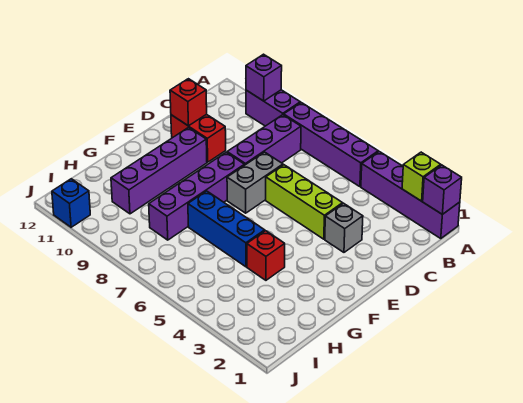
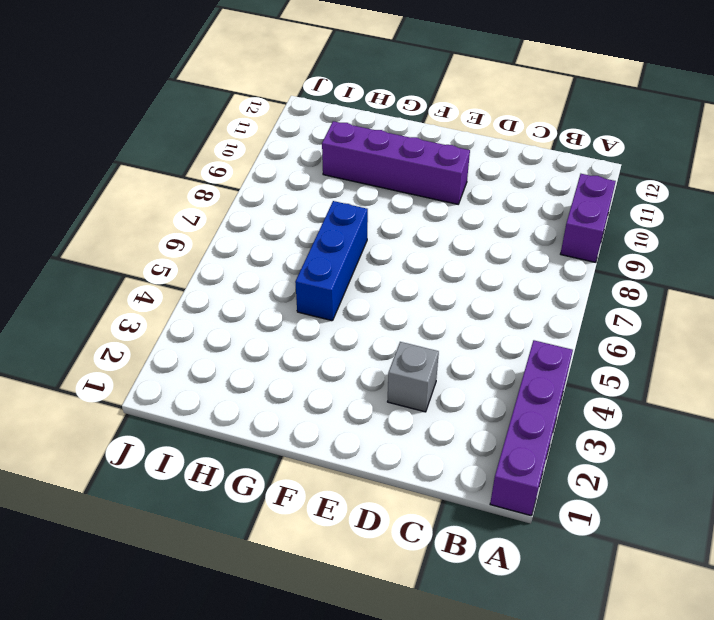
none -> purple brick A5:A8 level 1
none -> purple brick B8:D8 level 1
none -> lime brick D4:D6 level 1

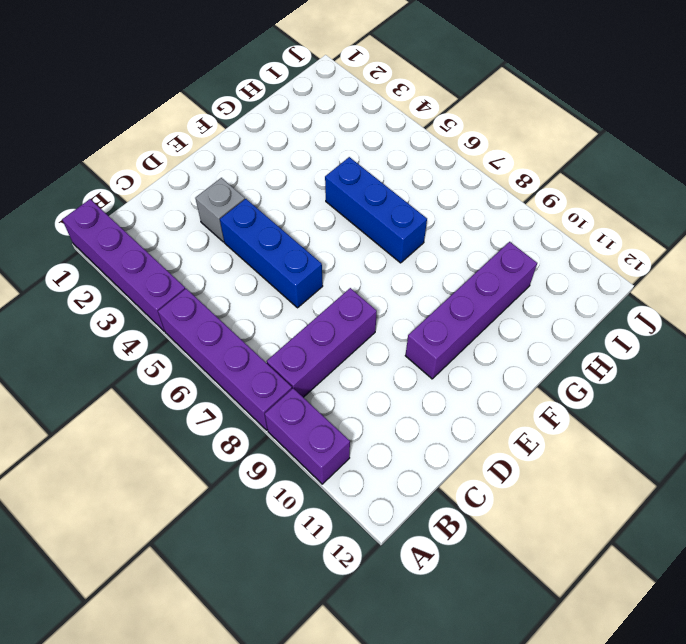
blue brick D4:D6 level 1 -> lime brick D4:D6 level 1
none -> grey brick D7:E7 level 1
none -> red brick D10:D11 level 1
none -> purple brick E8:H8 level 1

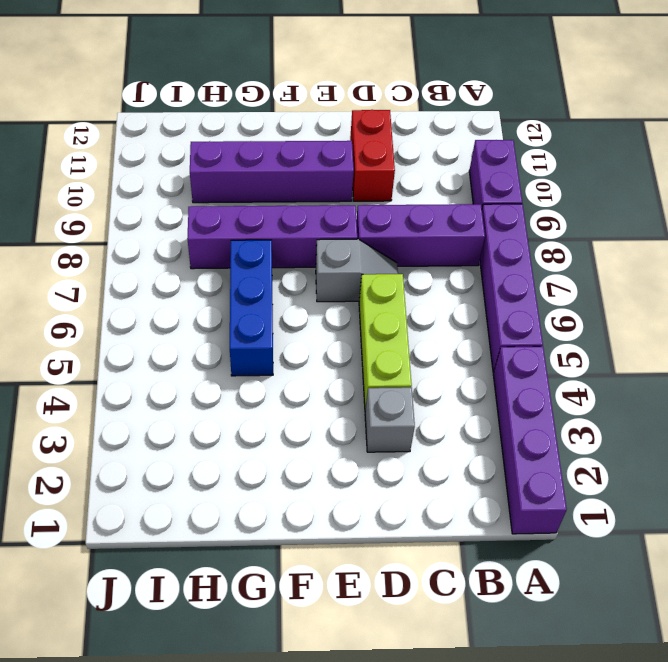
grey slope D7:E7 level 1 top E -> grey brick D7:E7 level 1
none -> red brick G4 level 1
none -> blue brick J11 level 1
none -> purple brick A1 level 2

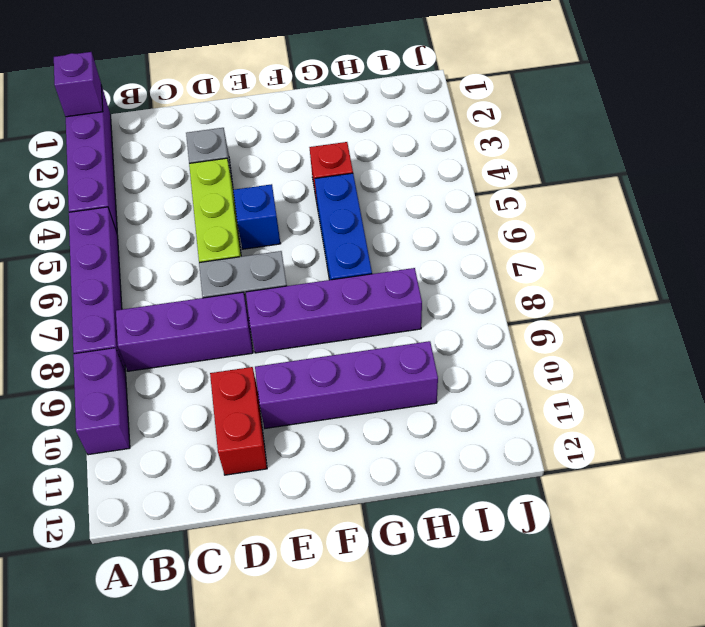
blue brick E5 level 1 -> blue brick J11 level 1
none -> lime brick A2 level 2
none -> purple brick A10 level 2
none -> red brick D11 level 2

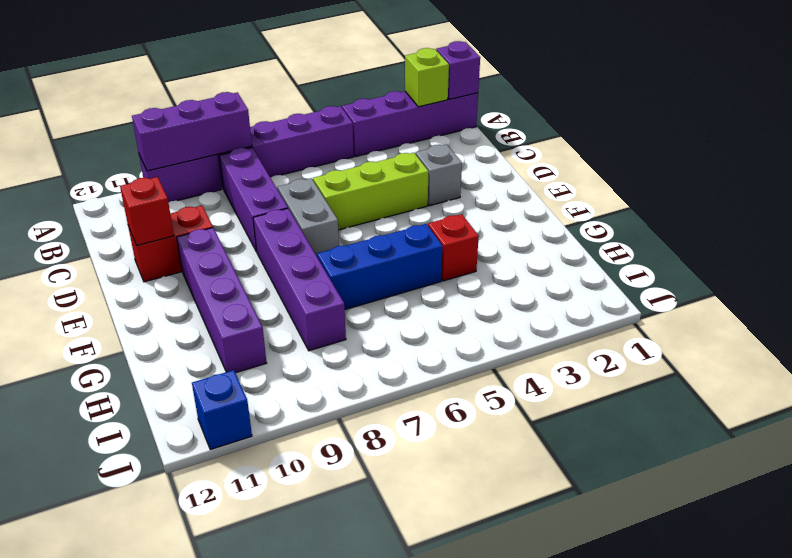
purple brick A8:A10 level 2 -> purple brick A10 level 2

